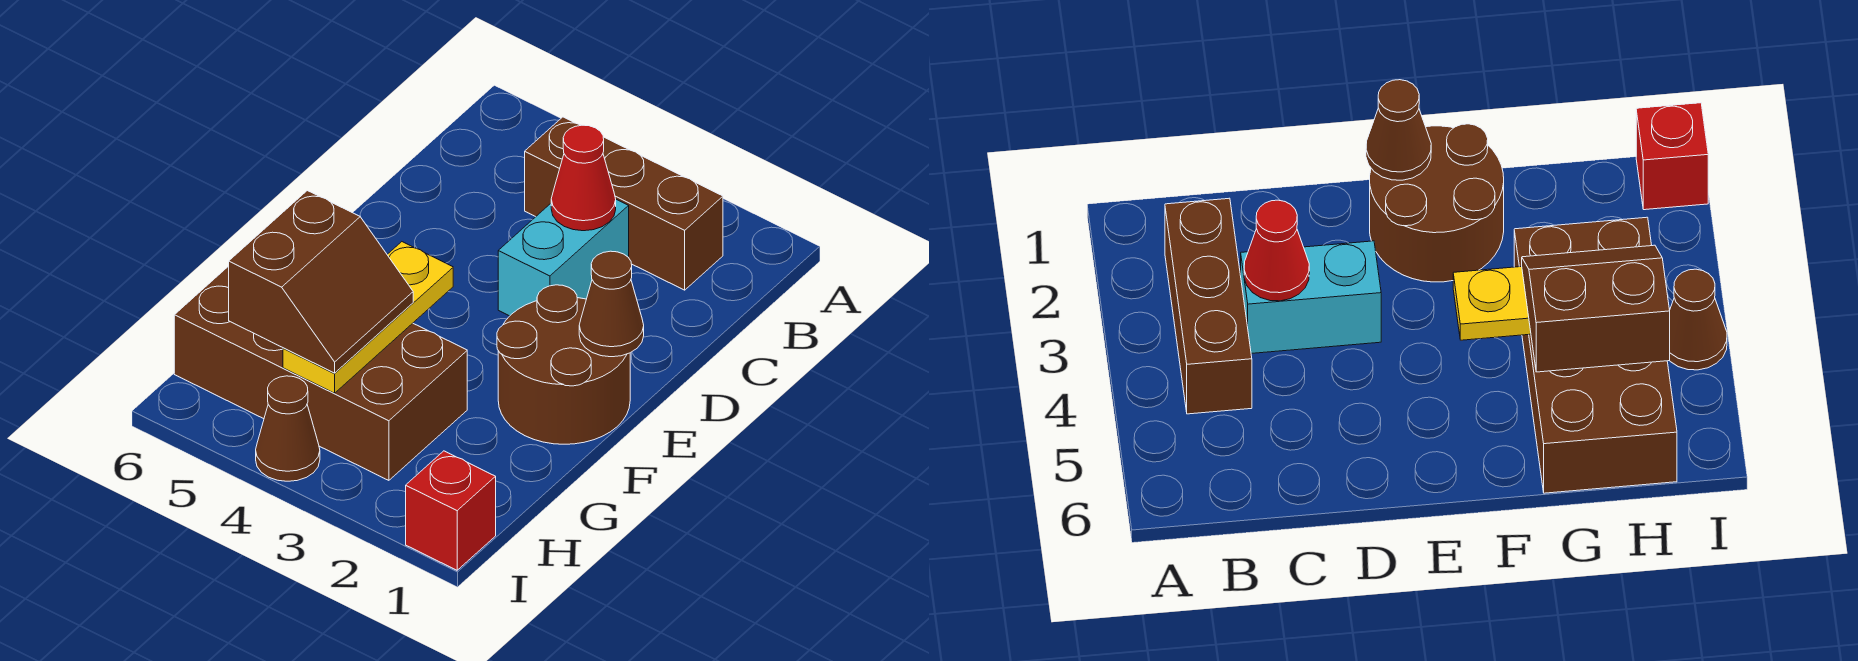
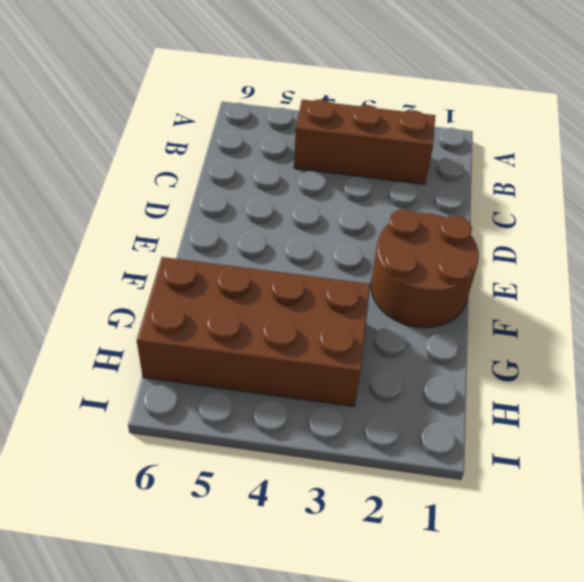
none -> cyan brick C3:D3 level 1
none -> red brick I1 level 1

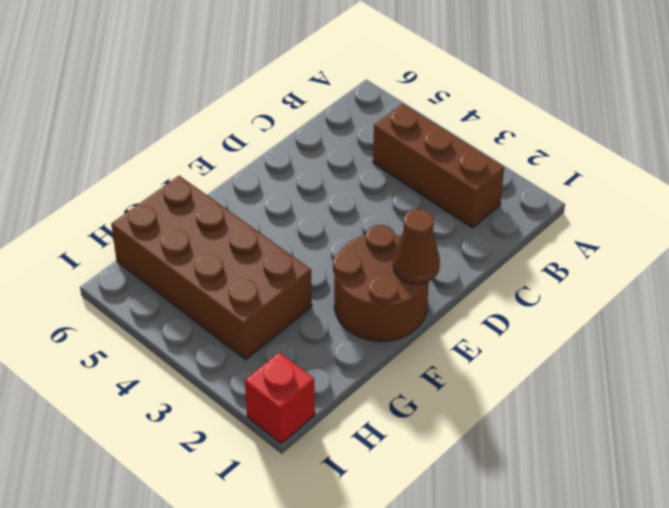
none -> cyan brick C3:D3 level 1
none -> brown cone I4 level 1

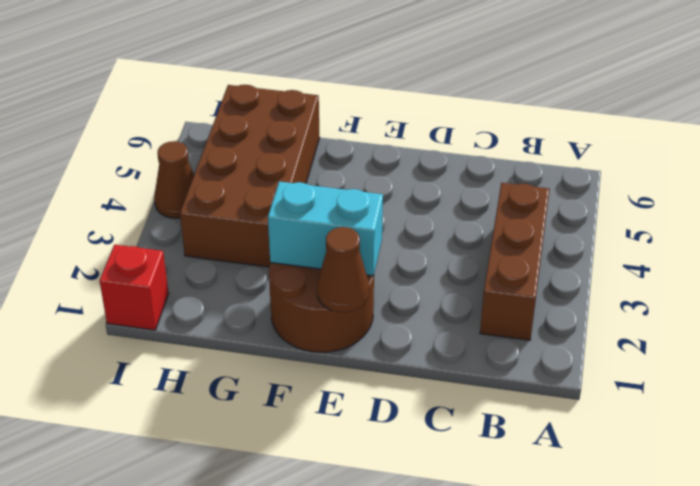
cyan brick E2:F2 level 2 -> cyan brick C3:D3 level 1
none -> red cone C3 level 2
none -> yellow plate F4:H4 level 2

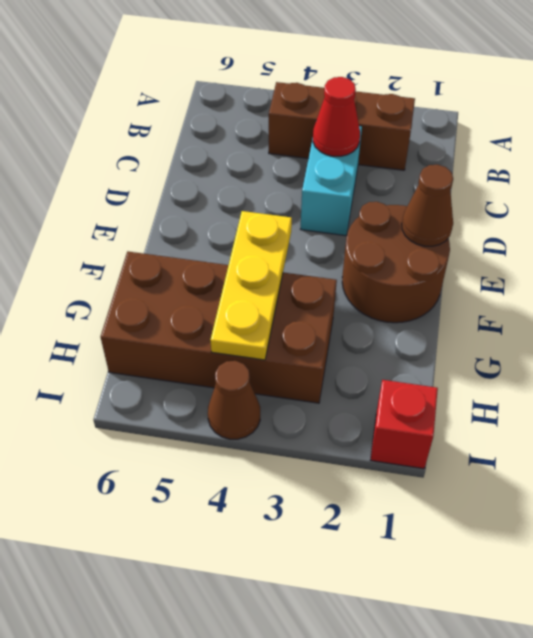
none -> brown slope G4:H5 level 3 top 5

